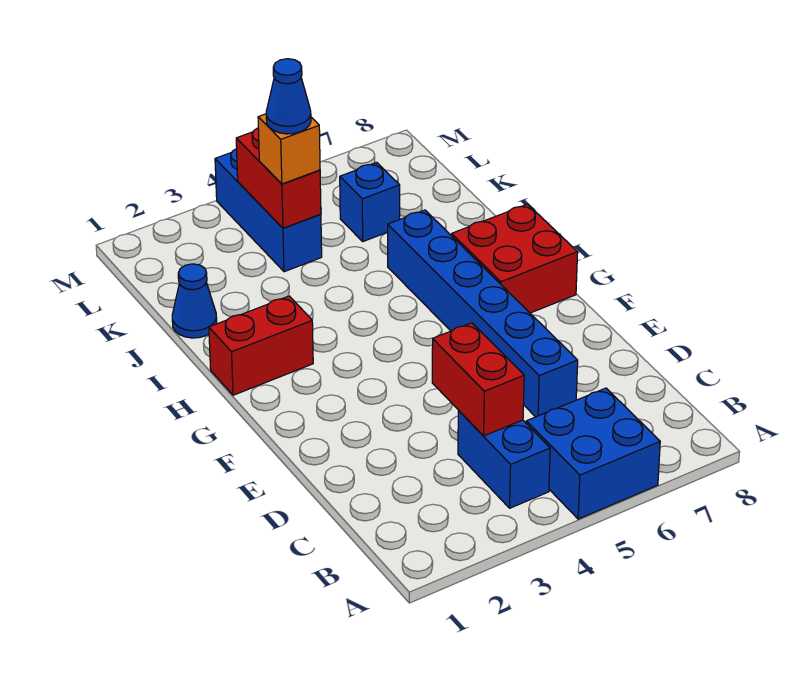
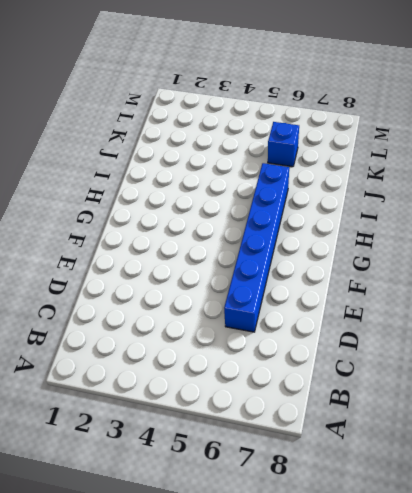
none -> blue brick A5:B6 level 1
none -> blue brick B4:C4 level 1
none -> red brick G7:H8 level 1

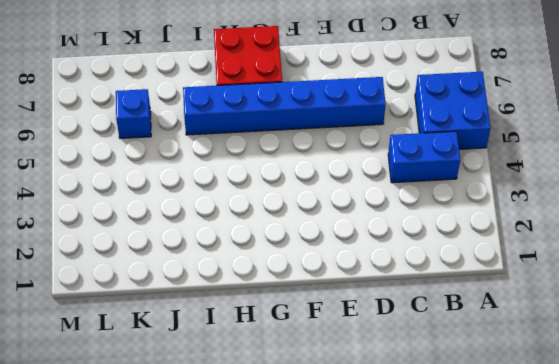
none -> red brick H1:H2 level 1
none -> blue cone J1 level 1
none -> blue brick K4:M4 level 1

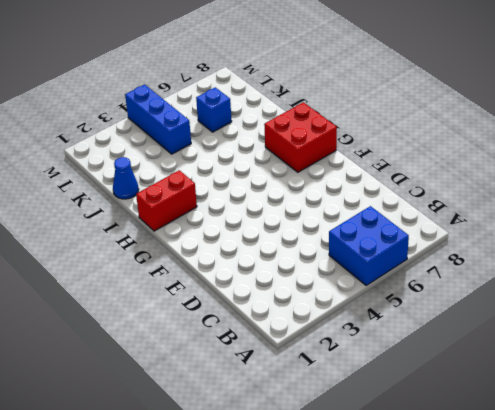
none -> blue brick B4:C4 level 1
none -> blue brick D6:I6 level 1
none -> red brick C4:D4 level 2

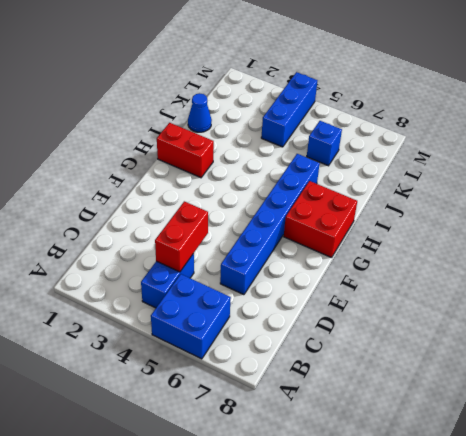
none -> red brick K4:L4 level 2
none -> orange brick K4 level 3
none -> blue cone K4 level 4

